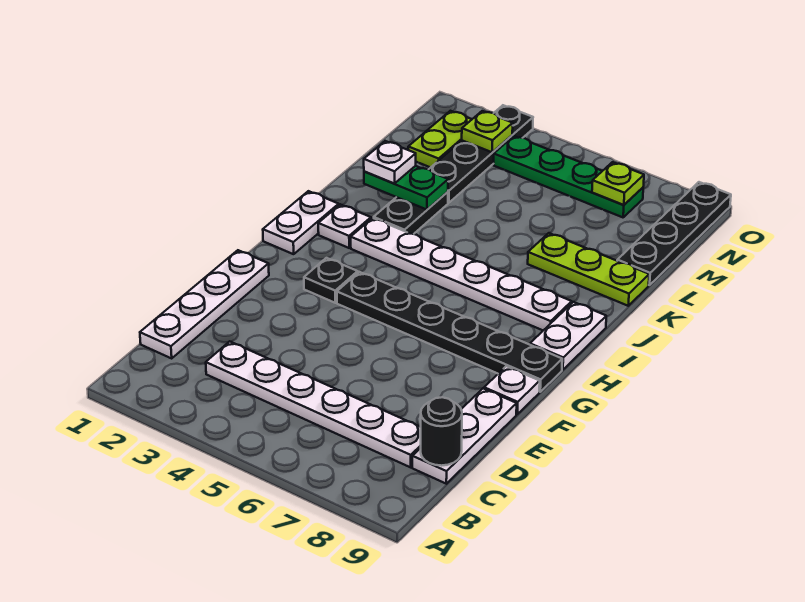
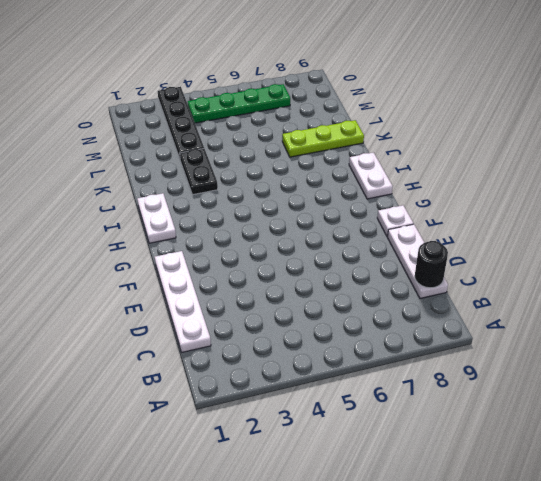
none -> white plate C3:C8 level 1
none -> black plate G3 level 1
none -> black plate G4:G9 level 1

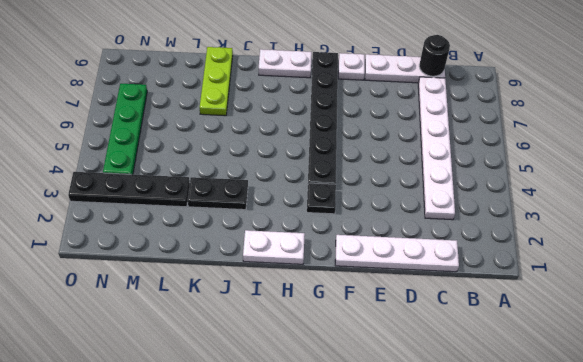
none -> white plate I2 level 1
none -> white plate I3:I8 level 1
none -> black plate L9:O9 level 1

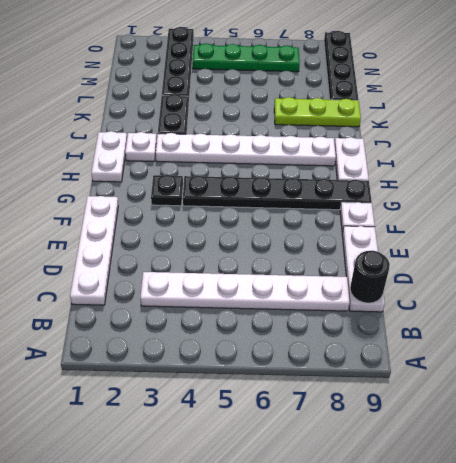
none -> lime plate M2:N2 level 1
none -> green plate K2:K3 level 2
none -> lime plate N3 level 2

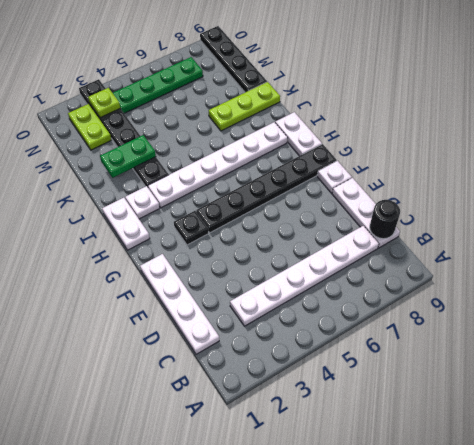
none -> lime plate N7 level 2
none -> white plate K2 level 3

